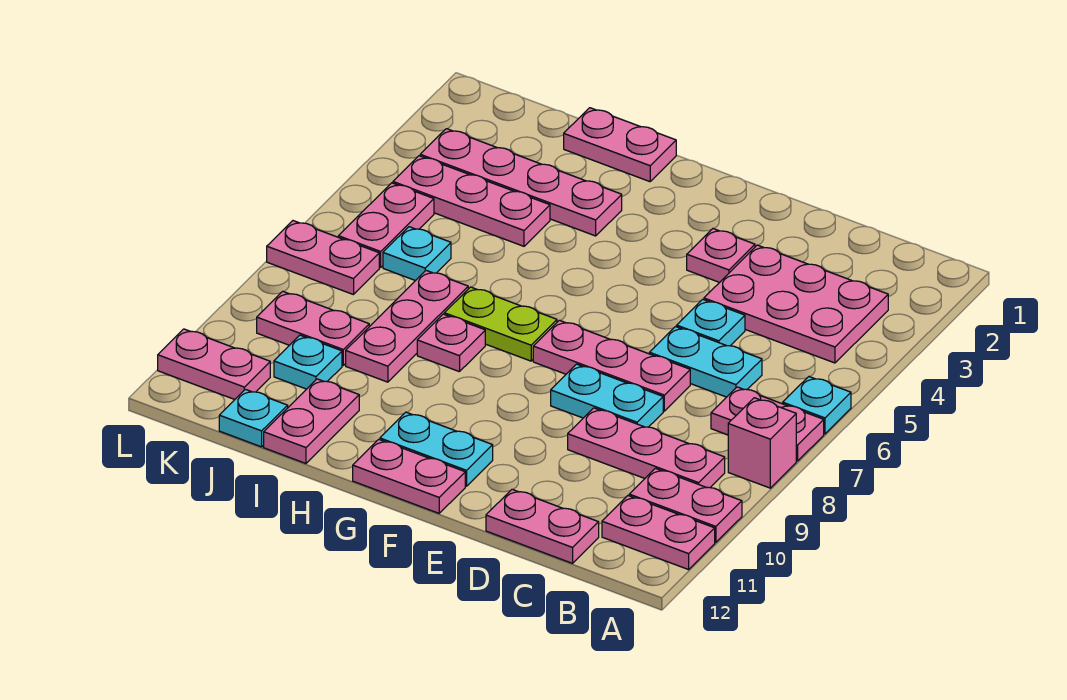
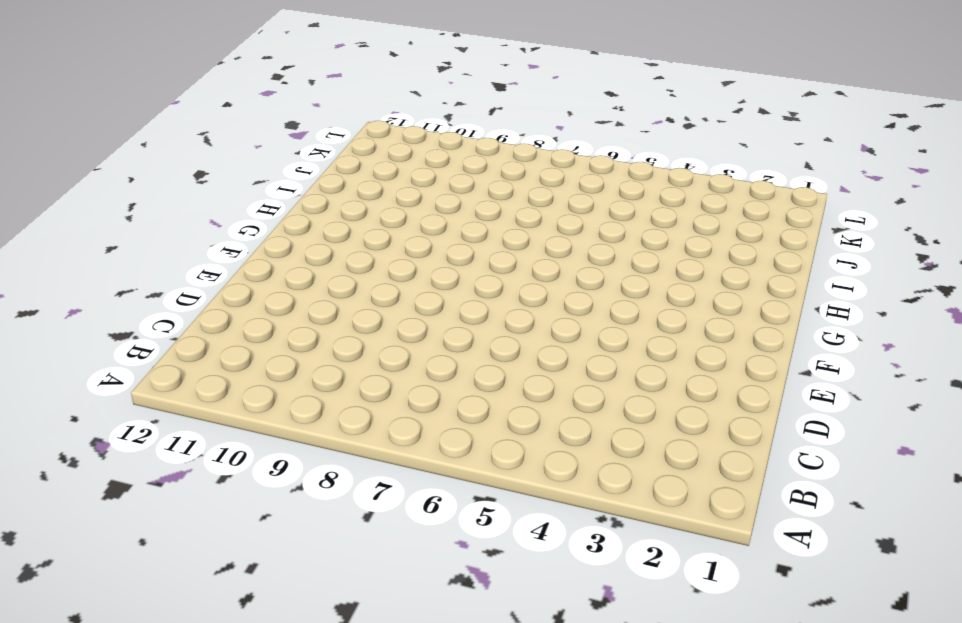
none -> cyan plate A6 level 1
none -> pink plate A7:B7 level 1
none -> pink brick A8 level 1

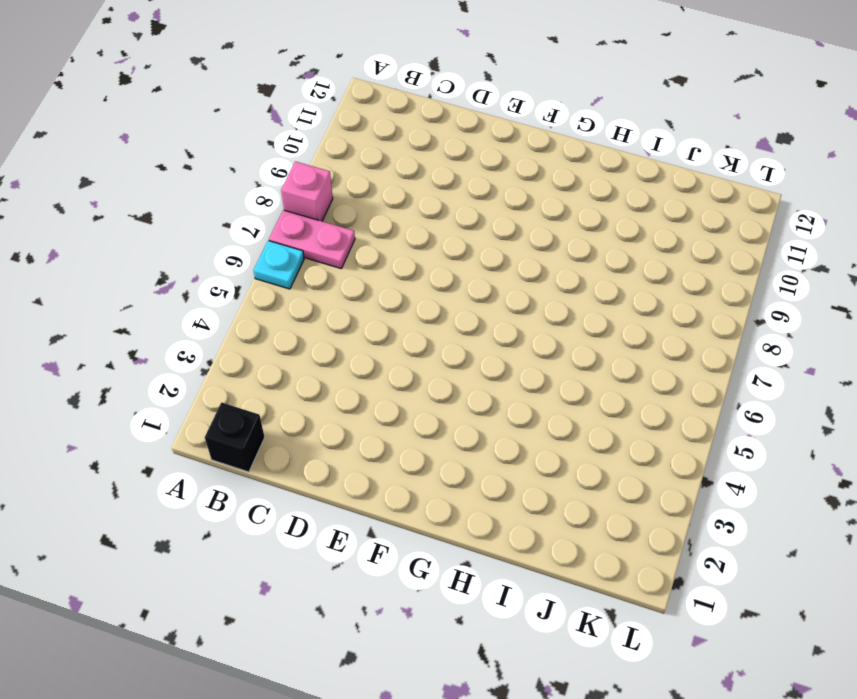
black brick B1 level 1 -> none
none -> pink plate A10:B10 level 1
none -> pink plate A11:B11 level 1
none -> pink plate B3:D4 level 1

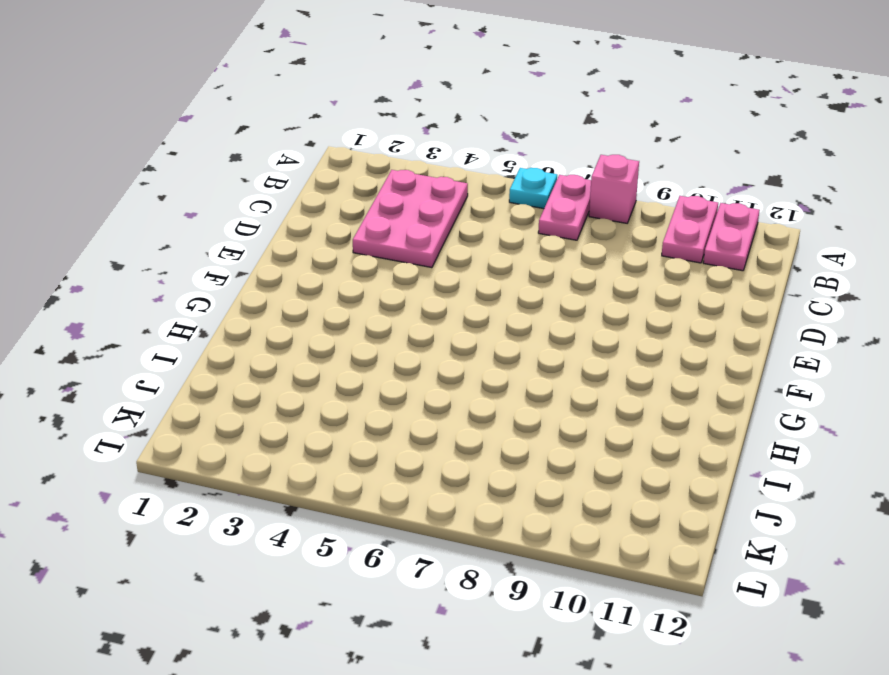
none -> pink plate B9:D9 level 1
none -> cyan plate C6:D6 level 1
none -> pink plate C12:D12 level 1

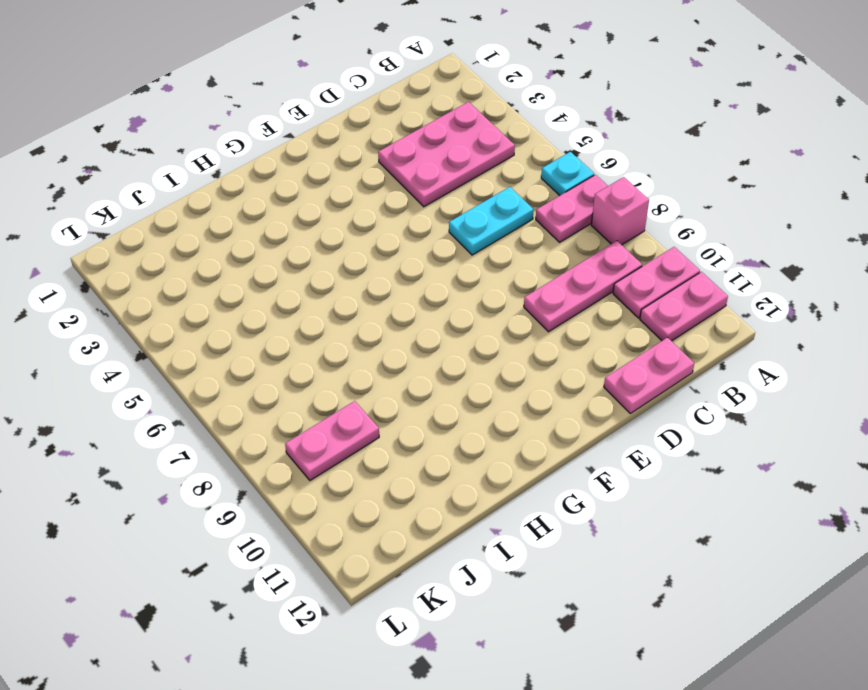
none -> cyan plate D5 level 1
none -> pink plate D7:F7 level 1
none -> cyan plate D8:E8 level 1

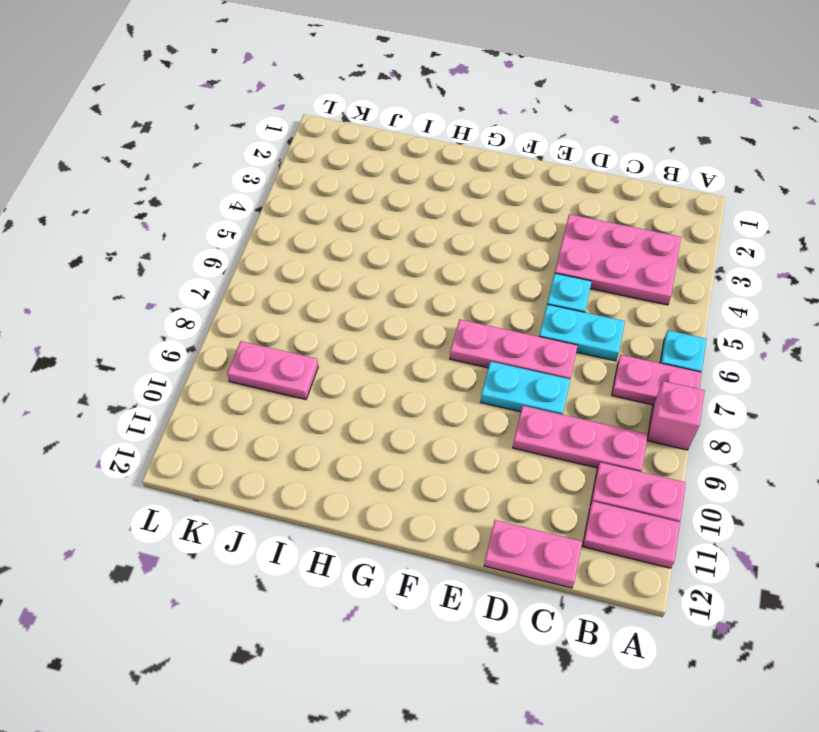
none -> pink plate E3 level 1
none -> cyan plate F11:G11 level 1
none -> pink plate F12:G12 level 1

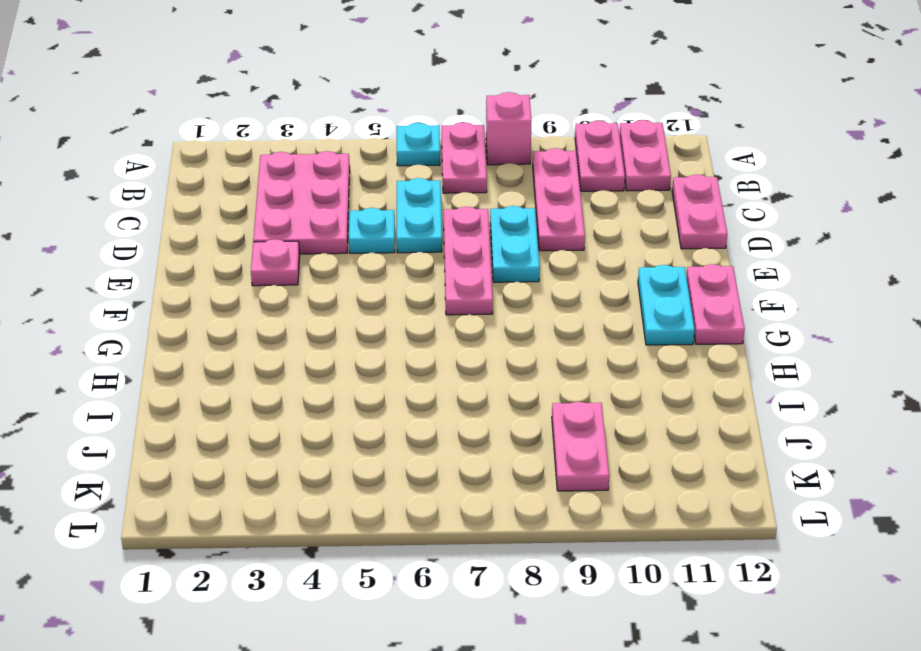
none -> lime plate G7:H7 level 1
none -> pink plate H1:I1 level 1
none -> pink plate H3:K3 level 1

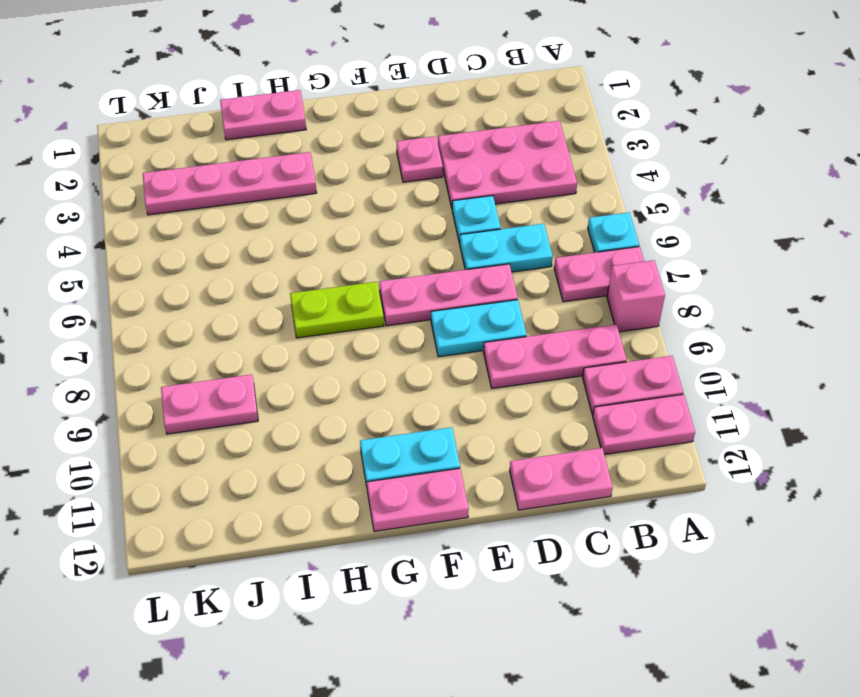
none -> pink plate H8 level 1
none -> pink plate I4:K4 level 1
none -> pink plate I7:I9 level 1

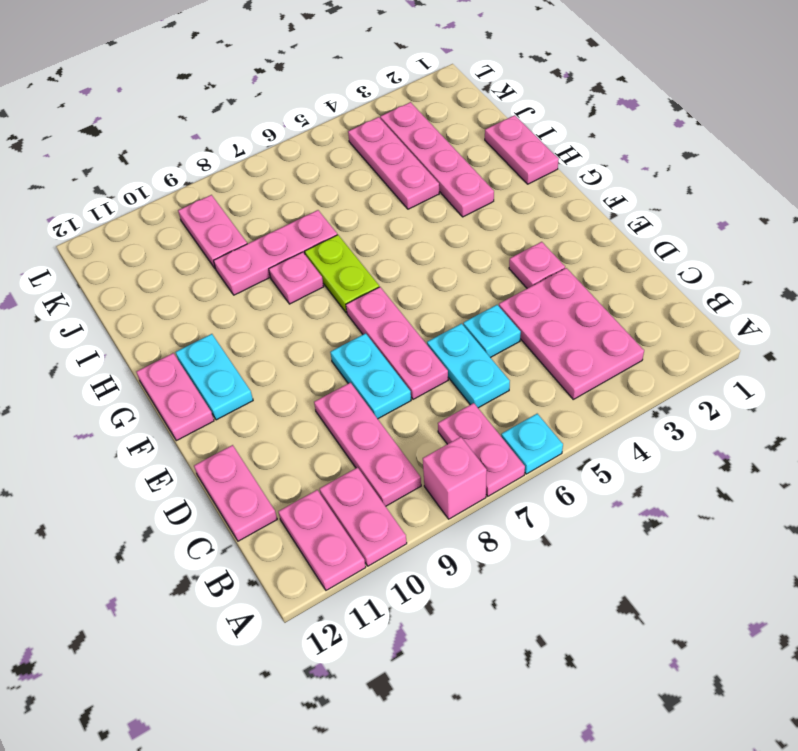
none -> pink plate I11:I12 level 1
none -> cyan plate J6 level 1
none -> cyan plate J10 level 1

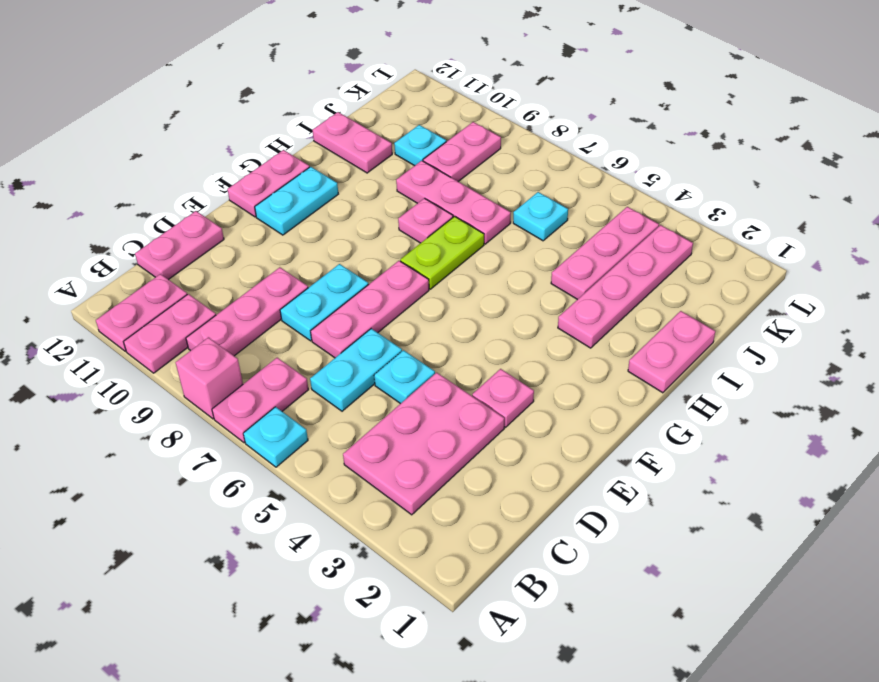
none -> cyan plate J12 level 1
none -> pink plate K5:K6 level 1
none -> pink plate K7:L7 level 1

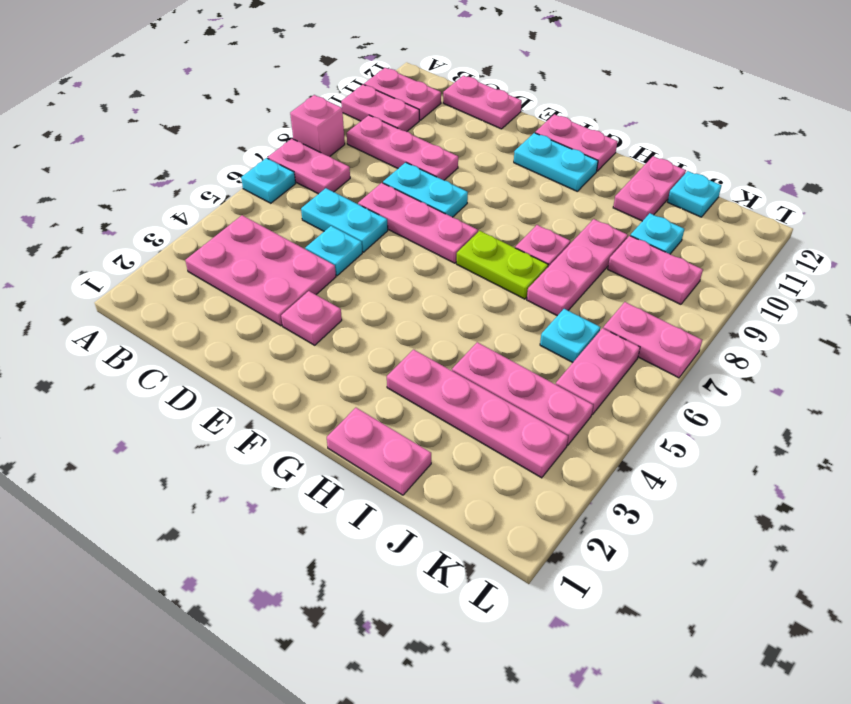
none -> pink plate K11:L11 level 1

